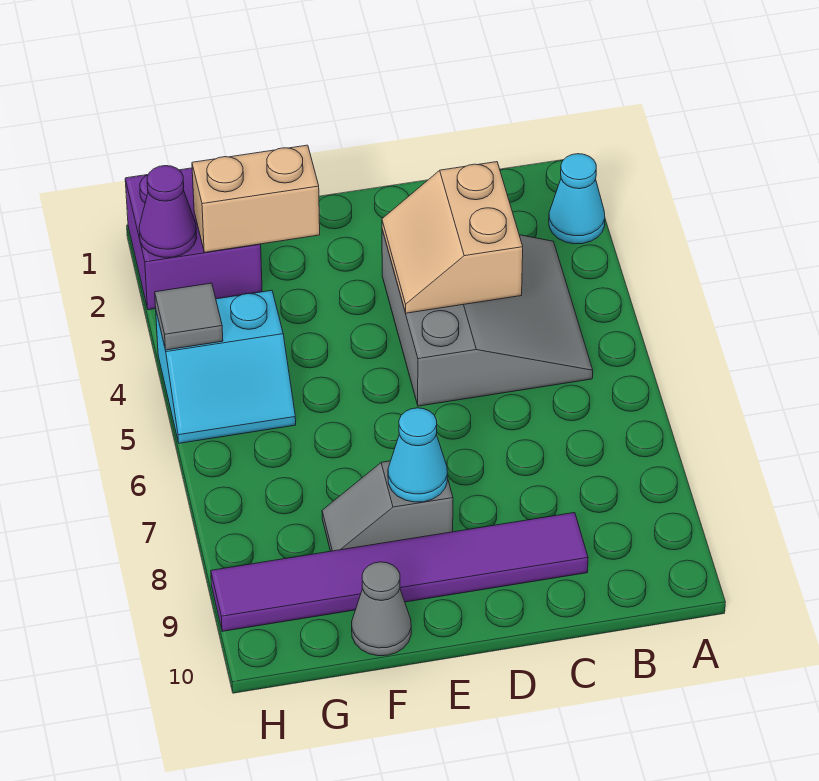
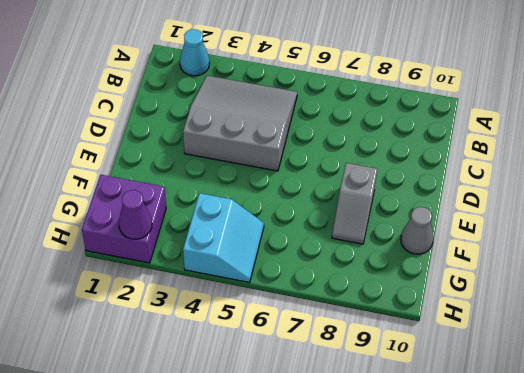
none -> purple tile C9:H9 level 1
none -> tan slope C3:D4 level 2 top C
none -> cyan cone E8 level 2

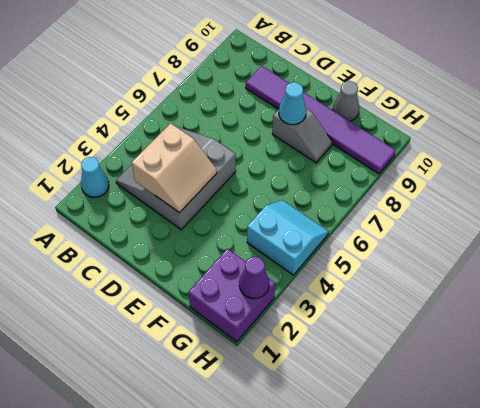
none -> tan brick F2:G2 level 2
none -> grey tile H4 level 2

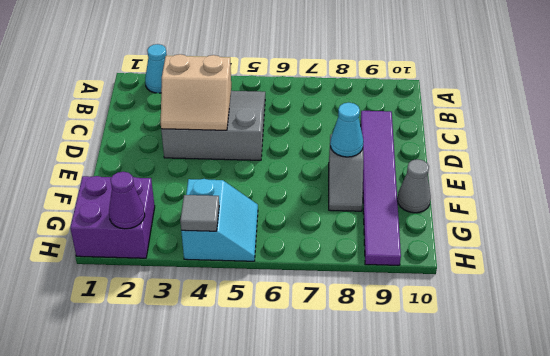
none -> tan brick F2:G2 level 2

